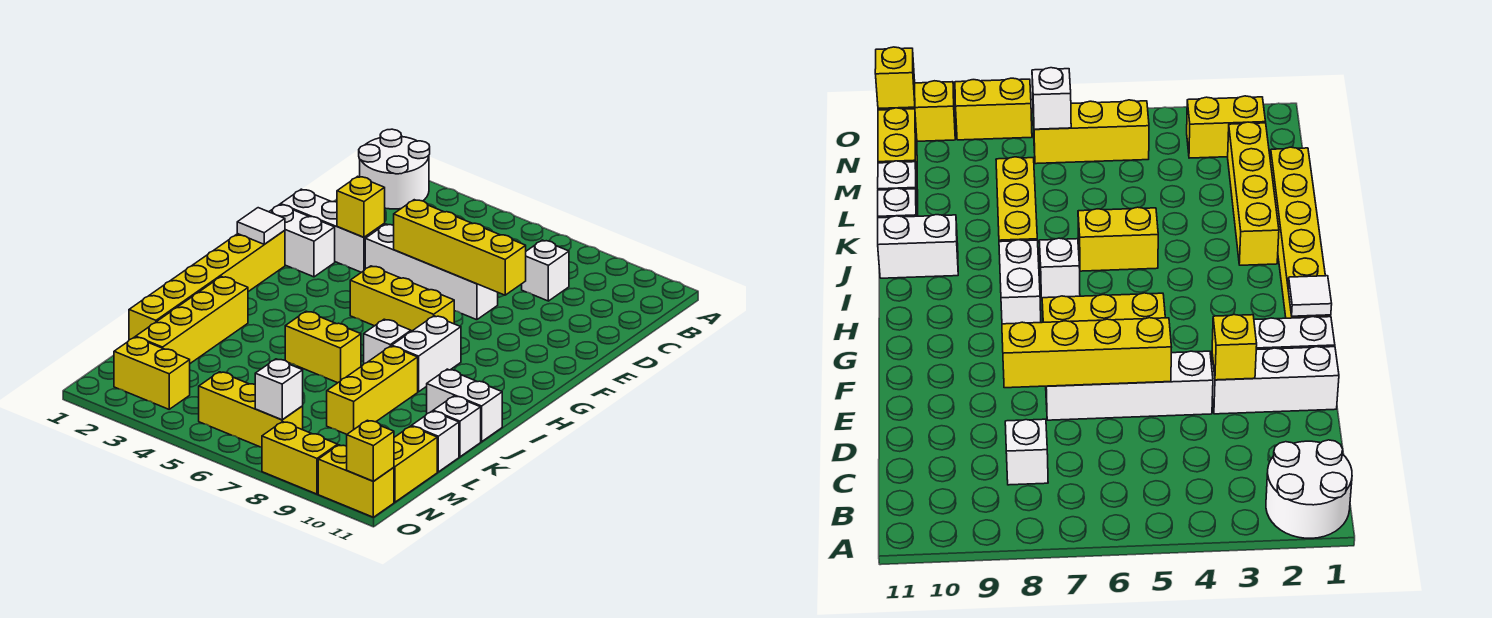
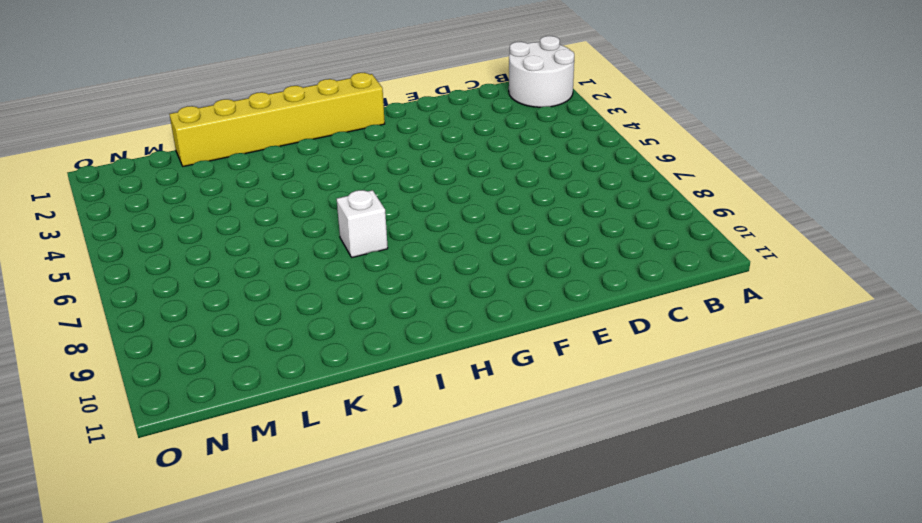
none -> white brick C8 level 1
none -> white brick E1:E3 level 1
none -> white brick E4:E7 level 1

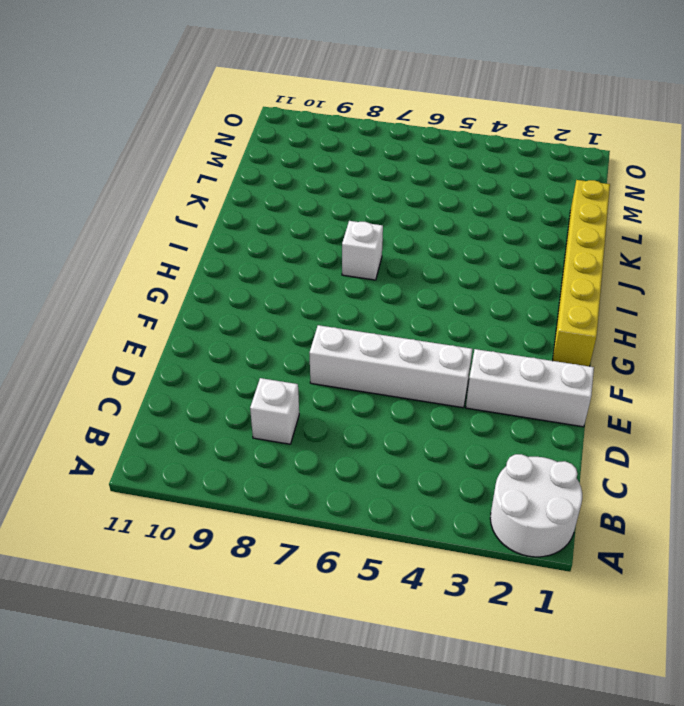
none -> white brick F1:F2 level 1
none -> yellow brick G5:G7 level 1
none -> white brick H8:I8 level 1

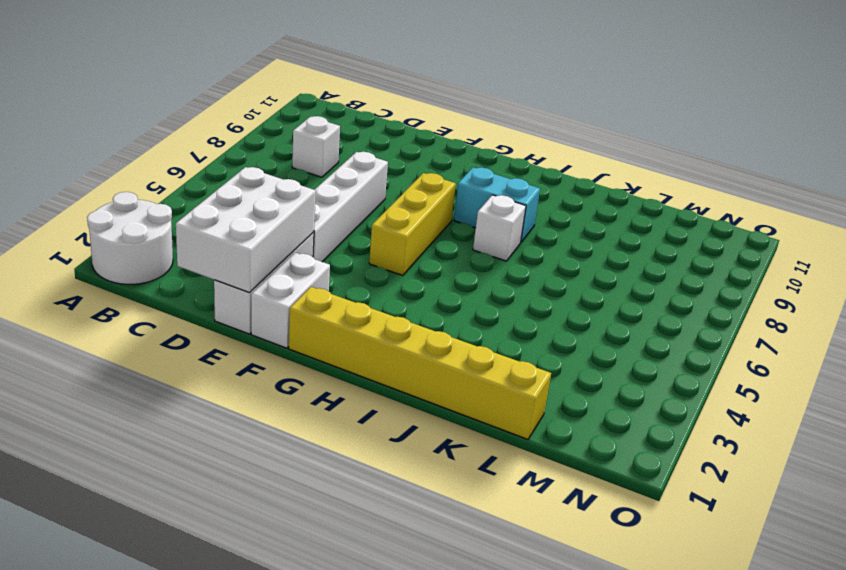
white brick D1:E3 level 2 -> yellow brick E3 level 2
cyan brick H8:I8 level 1 -> white brick H8:I8 level 1
none -> yellow brick J2:M2 level 1
none -> yellow brick J5:J6 level 1
none -> yellow brick J8:L8 level 1

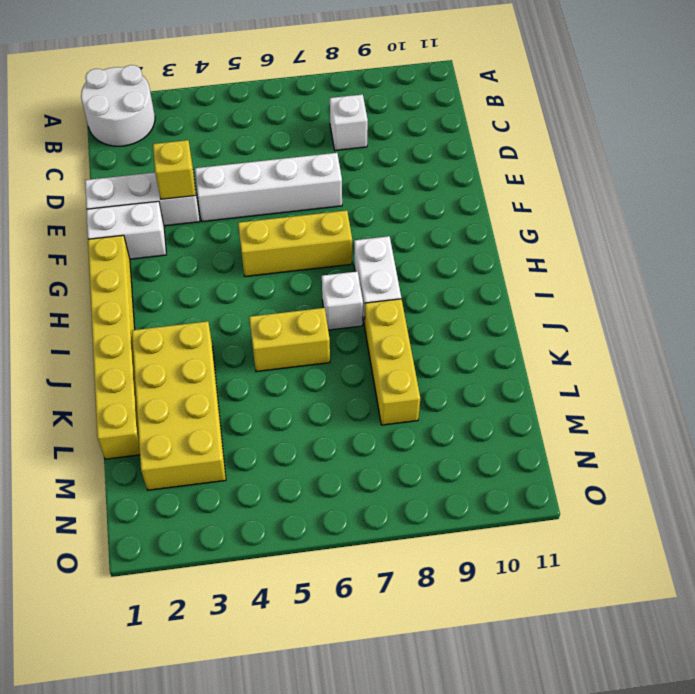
yellow brick J2:M3 level 1 -> yellow brick J2:M2 level 1
none -> white brick J10:J11 level 1
none -> white brick K11 level 1
none -> white brick L11 level 1

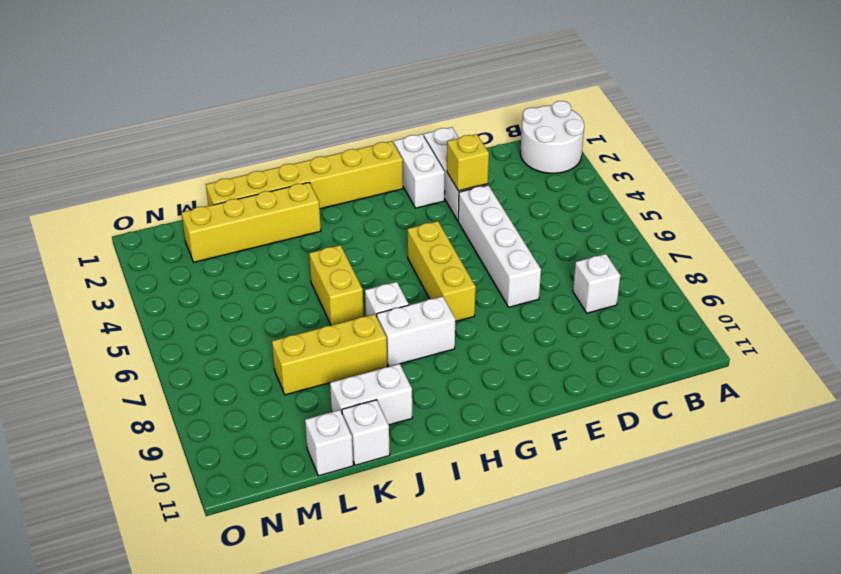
white brick J10:K10 level 1 -> white brick J10:J11 level 1
none -> yellow brick M11:N11 level 1
none -> yellow brick N2:N3 level 1
none -> yellow brick N5:N7 level 1

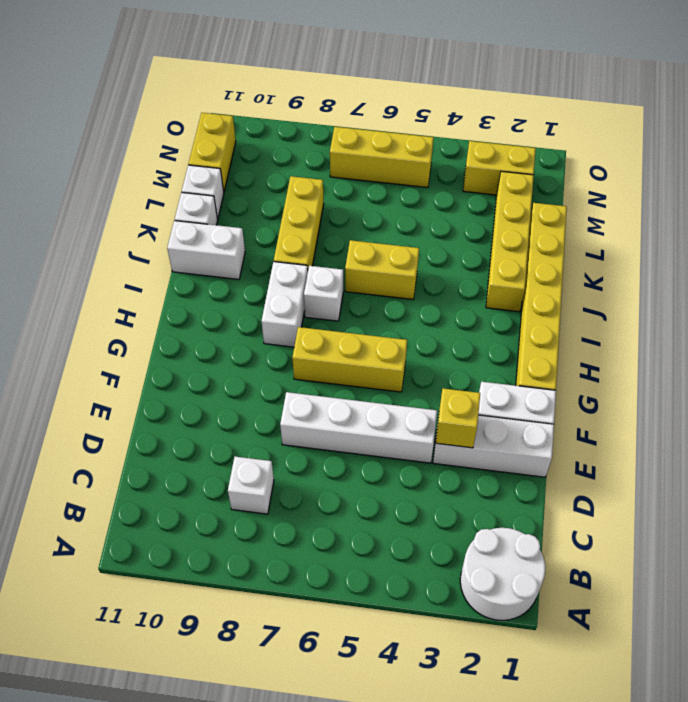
none -> yellow brick O8:O9 level 1
none -> yellow brick O10:O11 level 1
none -> yellow brick E5:E8 level 2

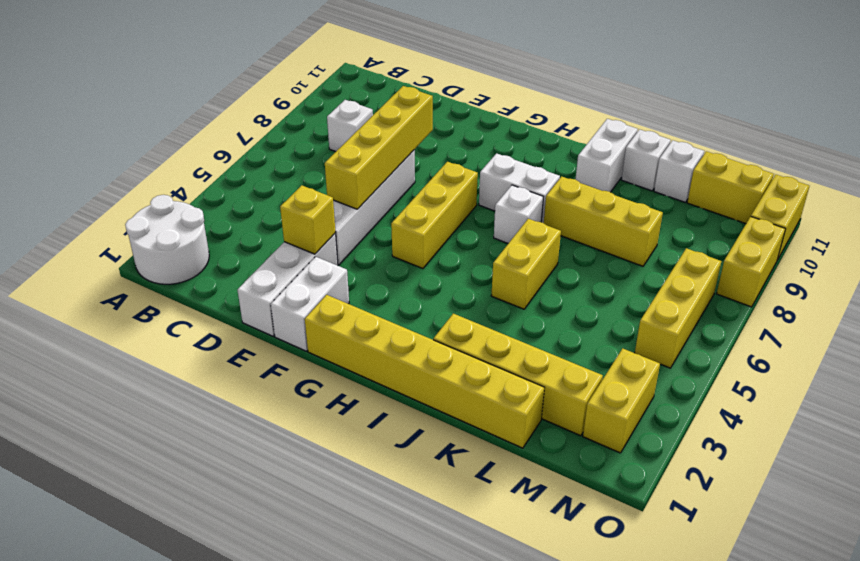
none -> white tile G1 level 2
none -> white brick N7 level 2
none -> yellow brick O11 level 2

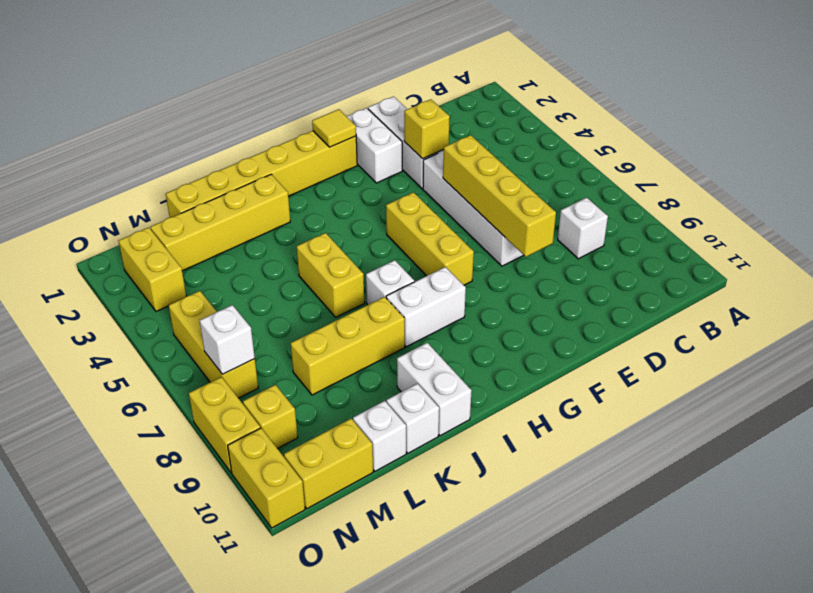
yellow tile G1 level 2 -> white tile G1 level 2
yellow brick N9 level 1 -> yellow brick O11 level 2
none -> white round brick A1:B2 level 1

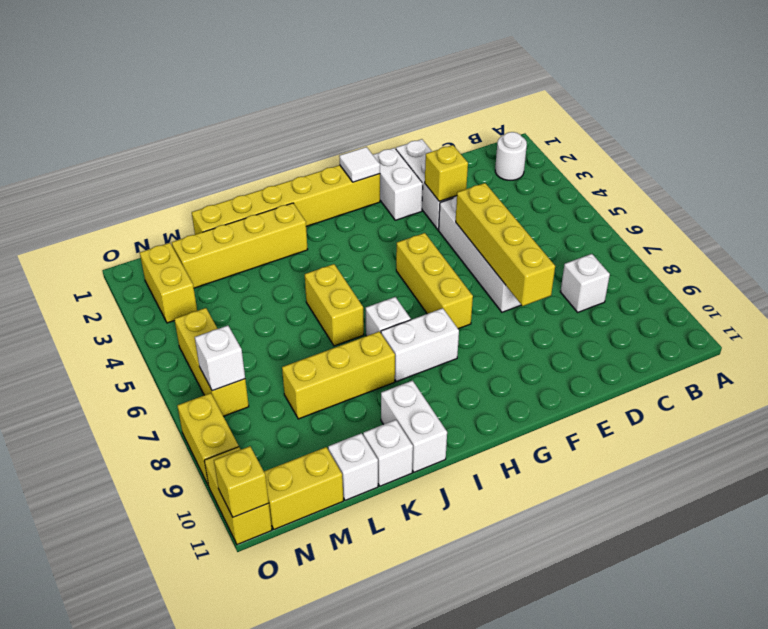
white round brick B2 level 1 -> white round brick A1:B2 level 1

